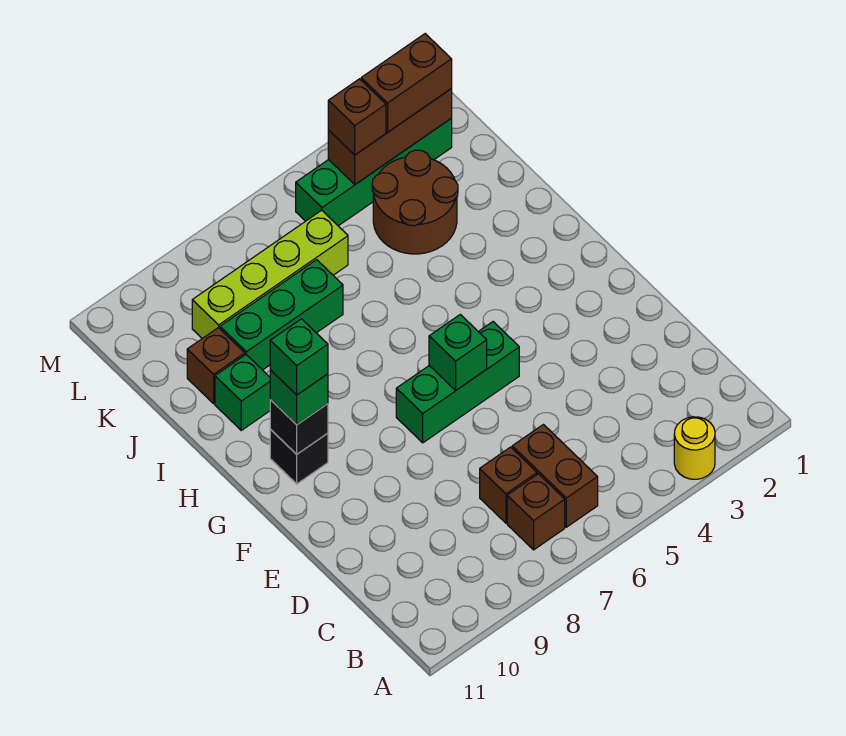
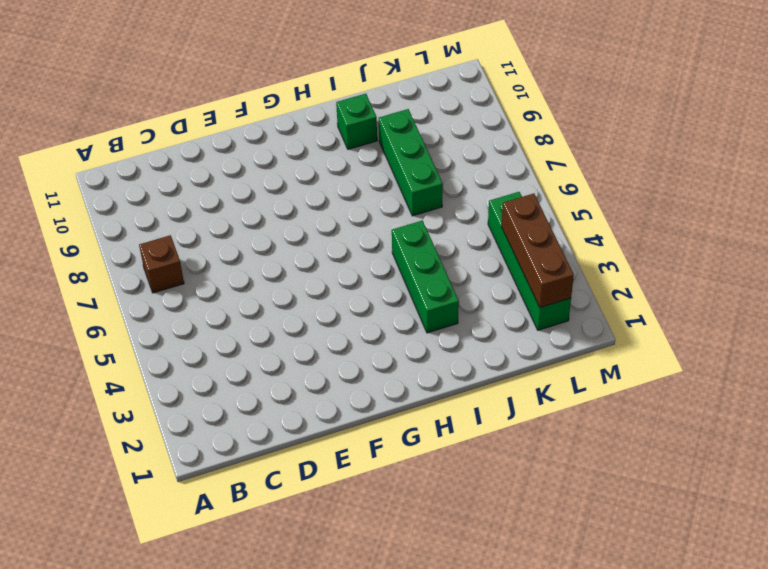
green brick I3:I5 level 1 -> green brick F5:F7 level 1
none -> yellow round brick A3 level 1
none -> brown brick B6:C6 level 1
none -> brown brick C7 level 1

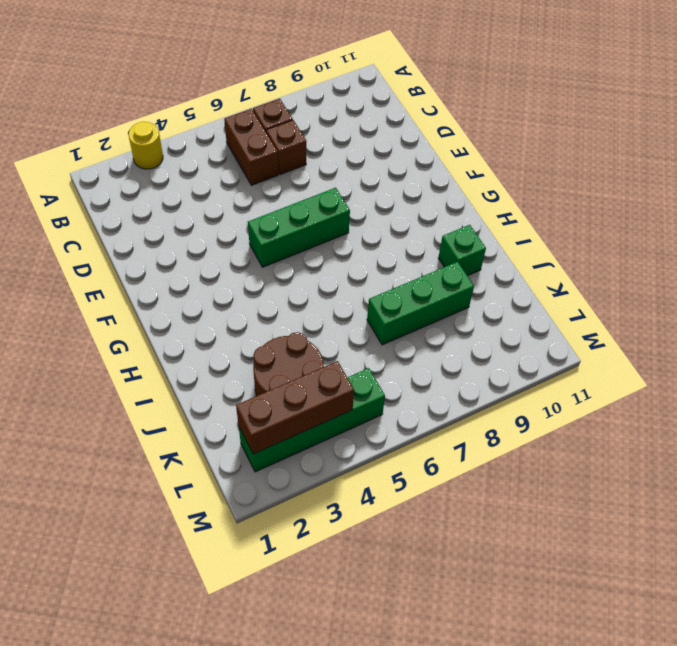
none -> black brick G10 level 1
none -> brown brick J10 level 1
none -> lime brick K6:K9 level 1

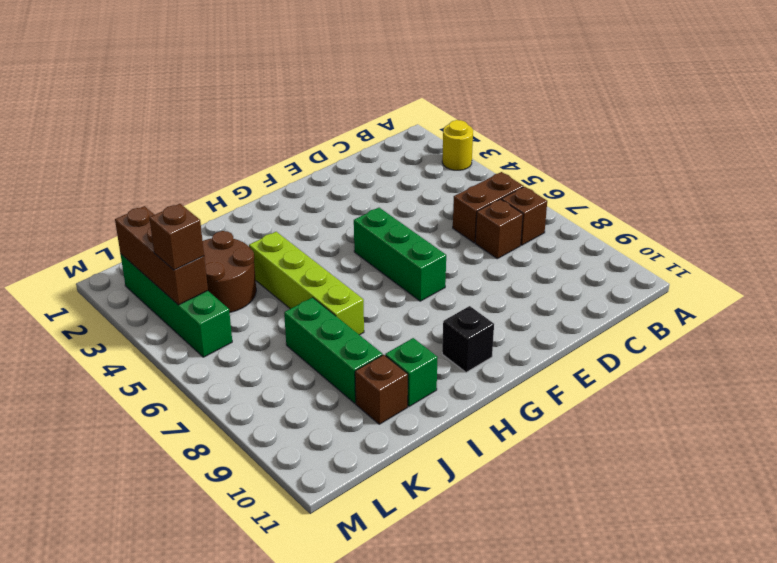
lime brick I4:I7 level 1 -> lime brick K6:K9 level 1
none -> green brick F6 level 2
none -> black brick G10 level 2
none -> green brick G10 level 3

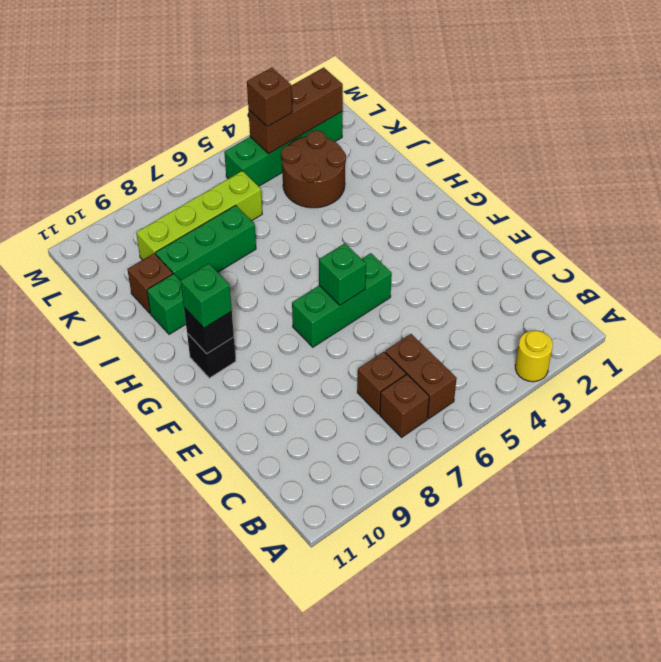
none -> brown brick L2:L3 level 3
none -> green brick G10 level 4

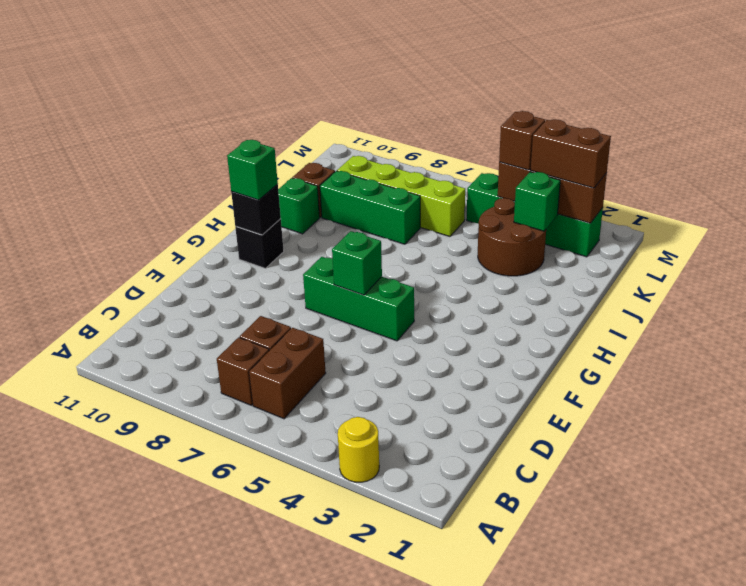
green brick K3 level 2 -> green brick G10 level 4

